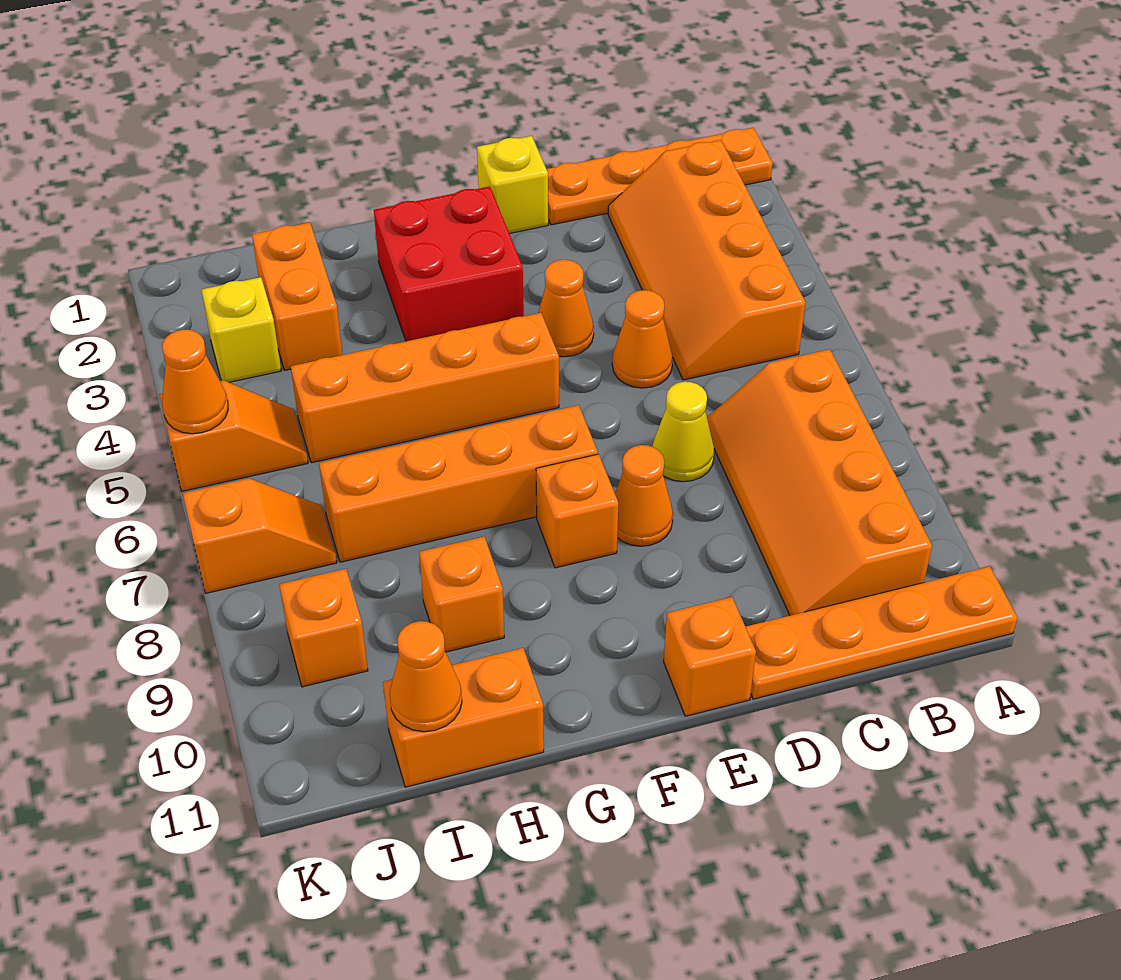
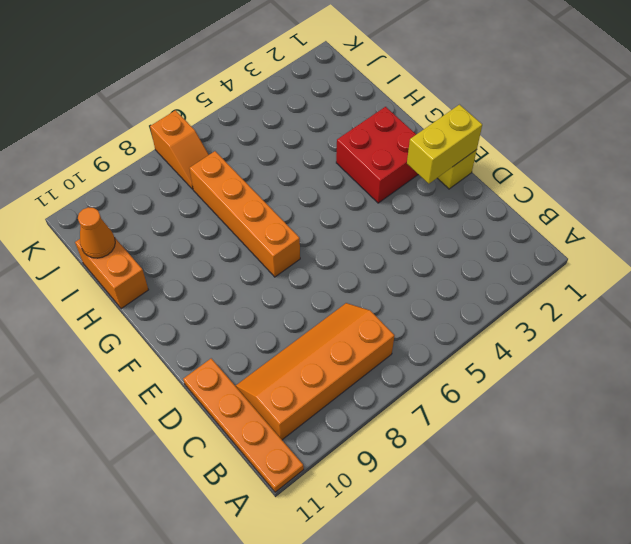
yellow brick E1:E2 level 2 -> none
none -> orange plate A1:D1 level 1
none -> orange slope B2:C5 level 1 top B
none -> orange cone D5 level 1

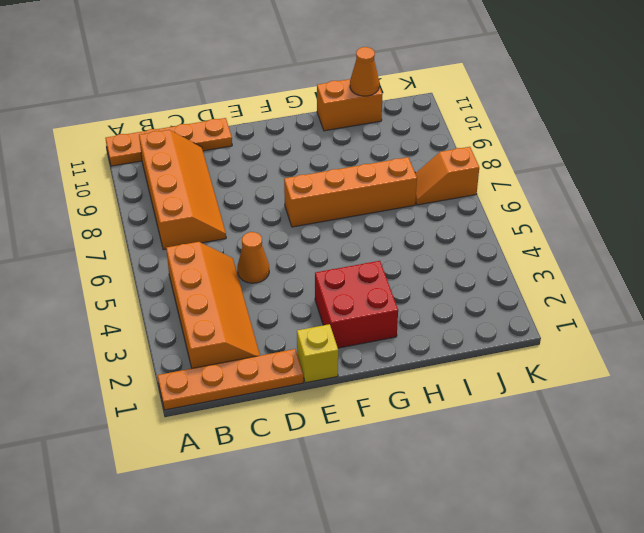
none -> yellow cone D7 level 1
none -> orange cone E4 level 1
none -> orange cone E8 level 1

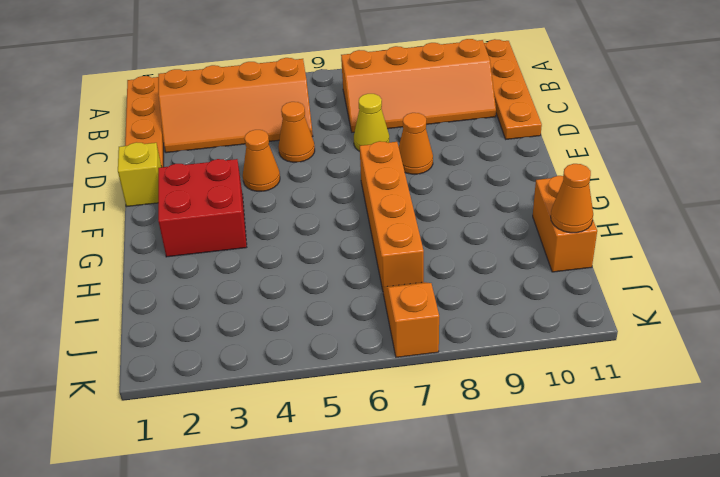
none -> orange brick E11 level 1
none -> orange brick F5:I5 level 1
none -> orange brick F8 level 1

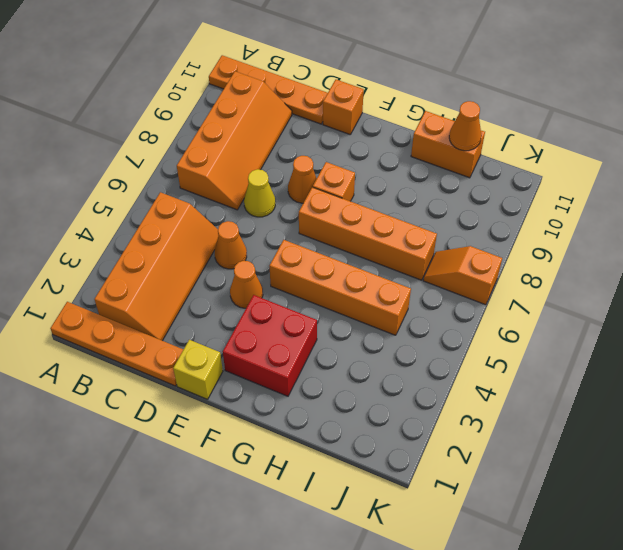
none -> orange brick H9 level 1
none -> orange brick I2:I3 level 1
none -> yellow brick J3 level 1

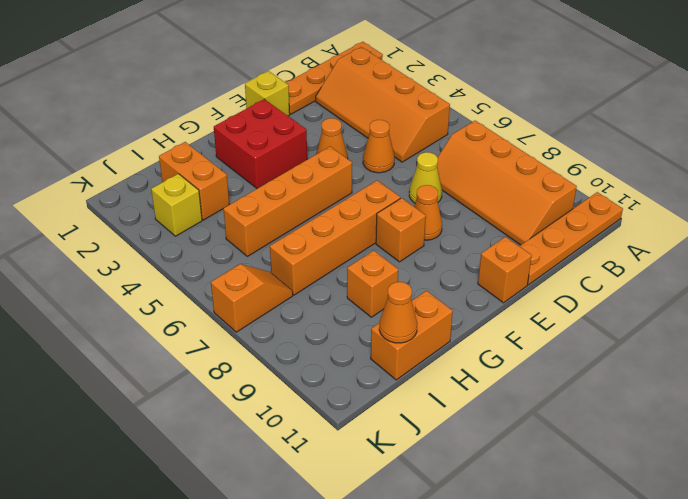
none -> orange slope J5:K5 level 1 top K
none -> orange brick J9 level 1
none -> orange cone K5 level 2

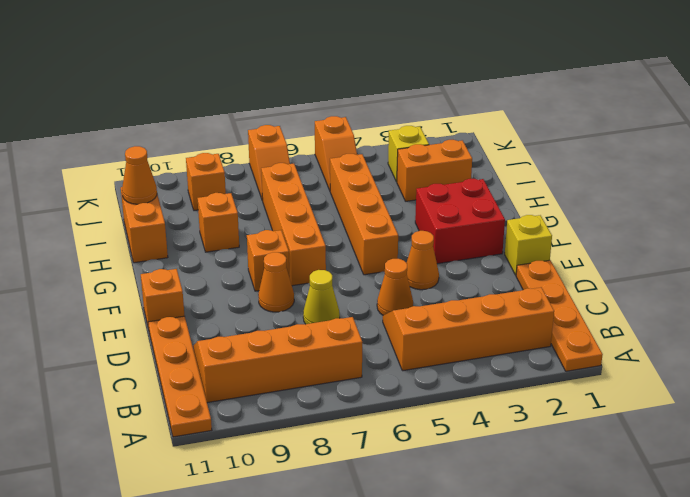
none -> orange cone K5 level 2

